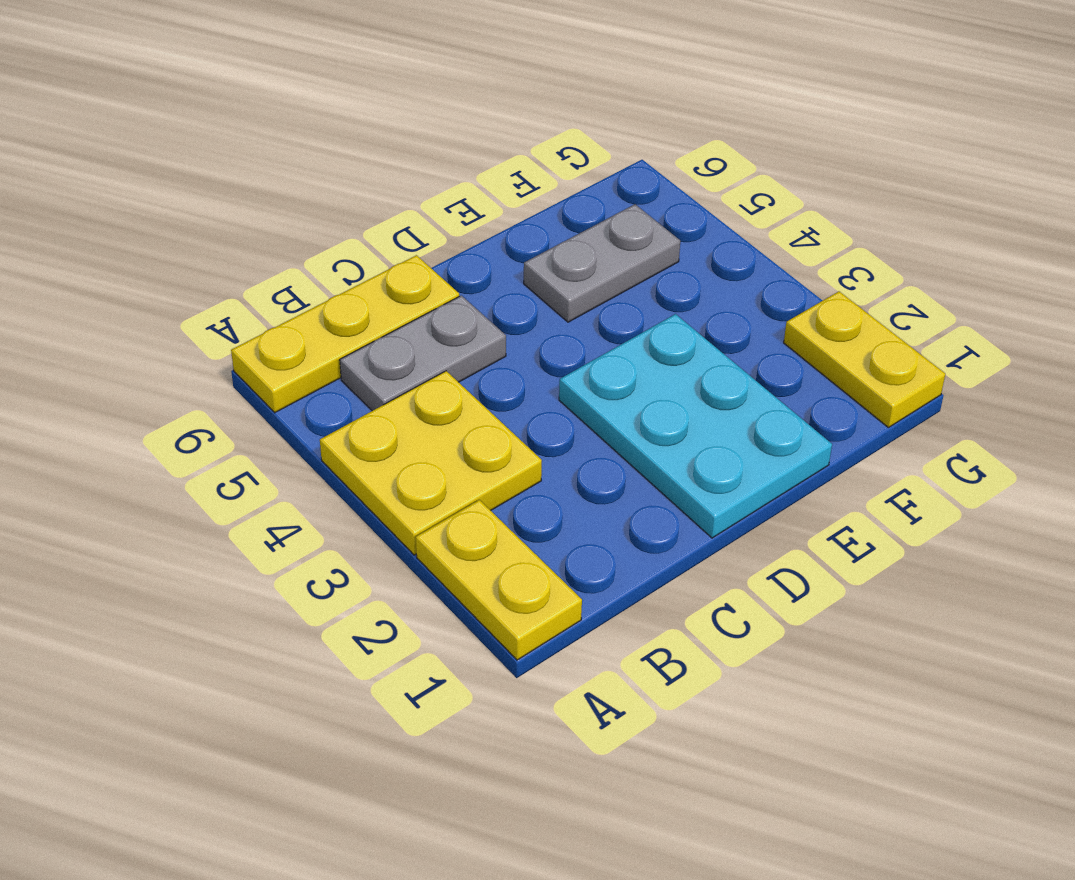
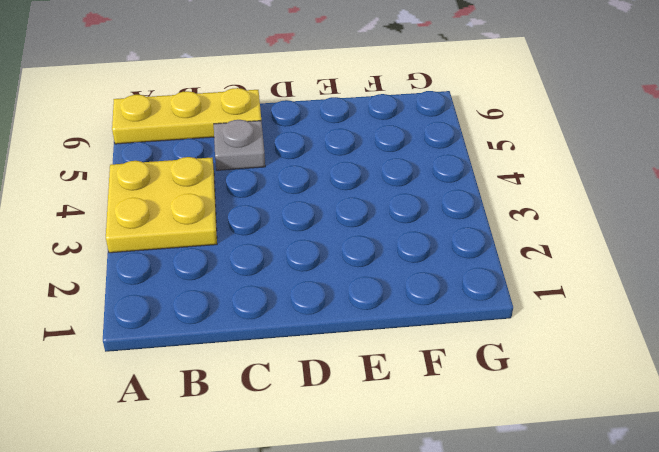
grey plate C5 level 1 -> grey plate B5:C5 level 1
none -> yellow plate A1:A2 level 1
none -> cyan plate D1:E3 level 1

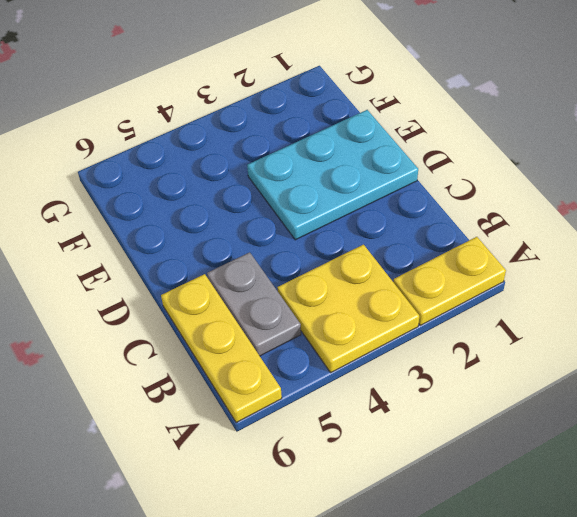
none -> grey plate E5:F5 level 1
none -> yellow plate G1:G2 level 1

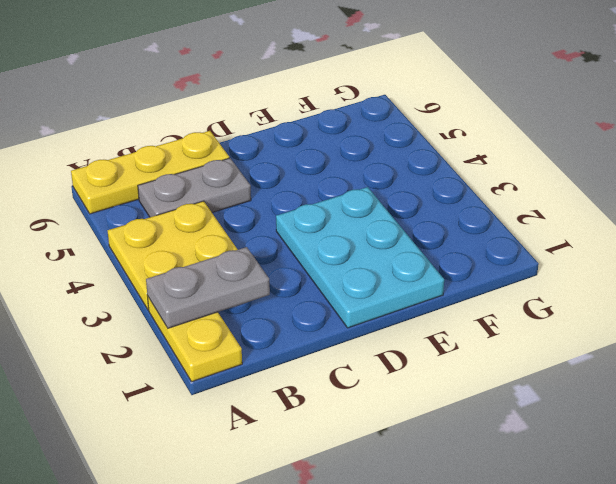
grey plate A2:B2 level 2 -> grey plate E5:F5 level 1
none -> yellow plate G1:G2 level 1

